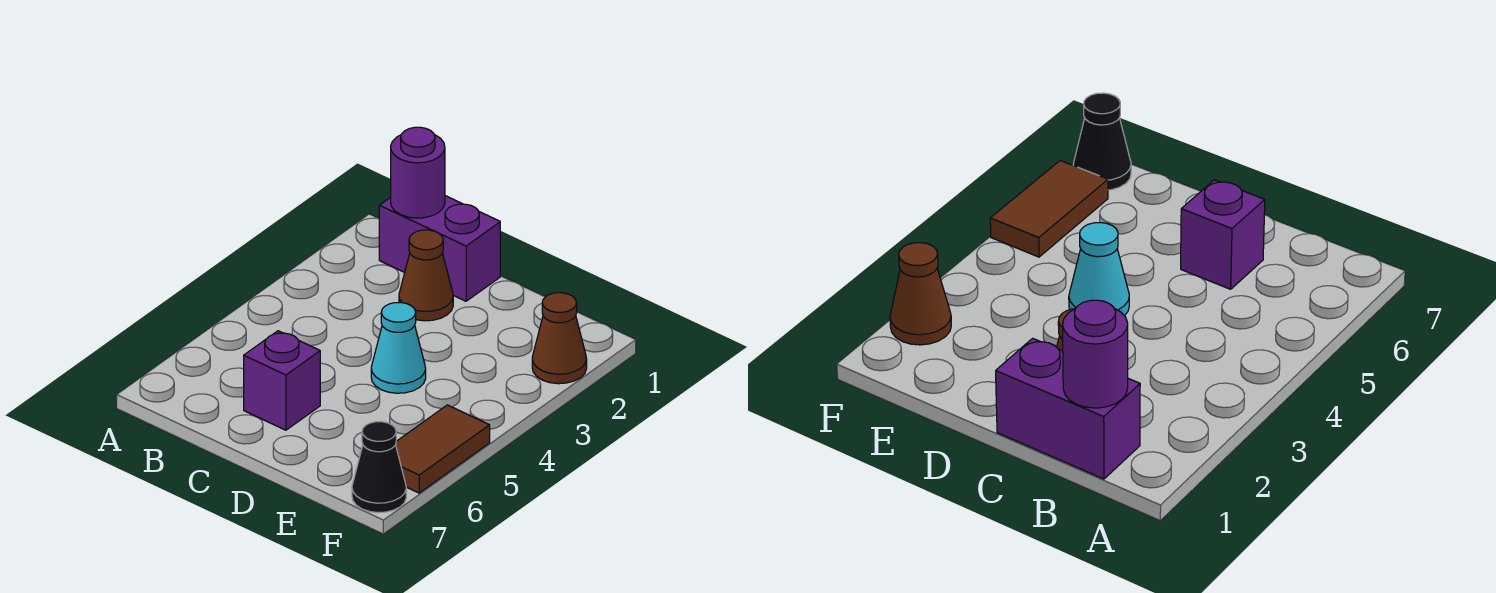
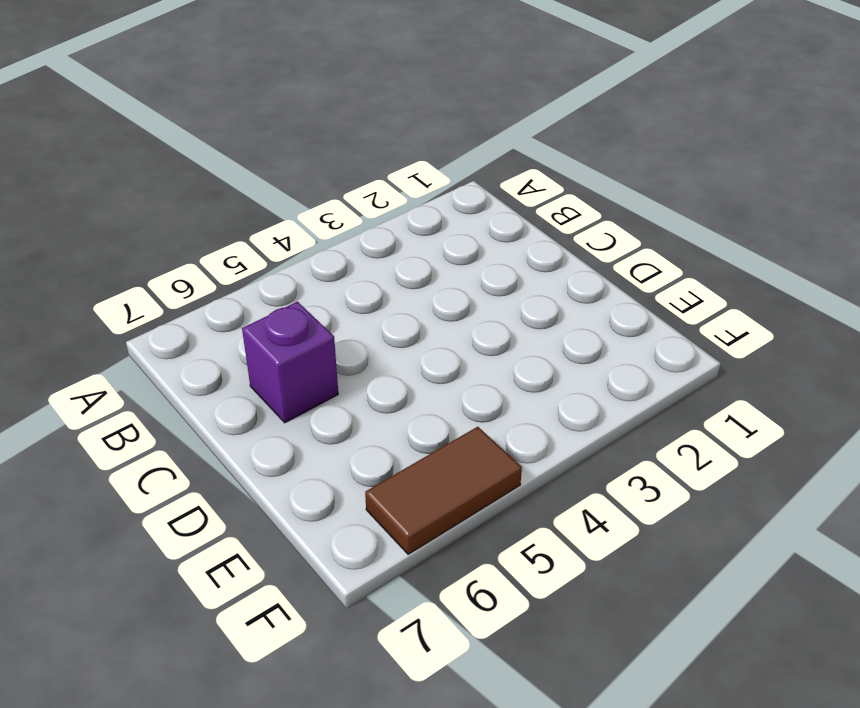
none -> purple brick B1:C1 level 1
none -> brown cone C2 level 1

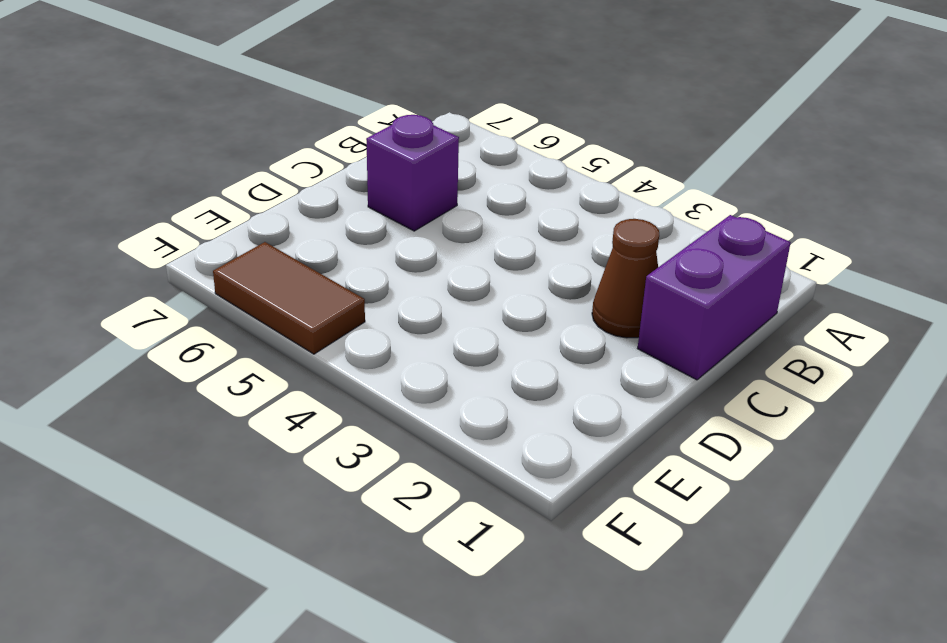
none -> cyan cone D4 level 1
none -> brown cone F2 level 1

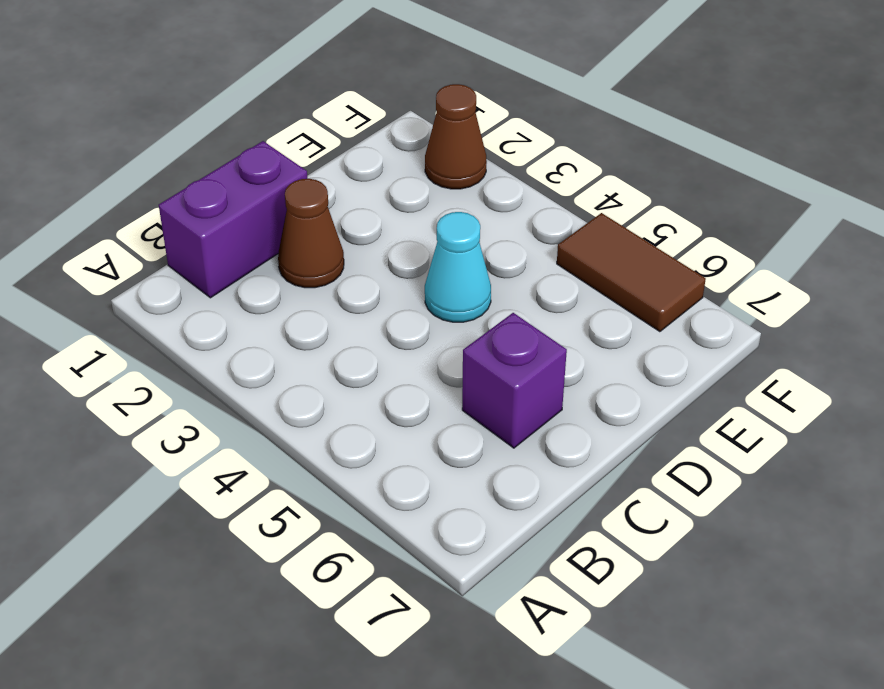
none -> black cone F7 level 1
none -> purple round brick B1 level 2

